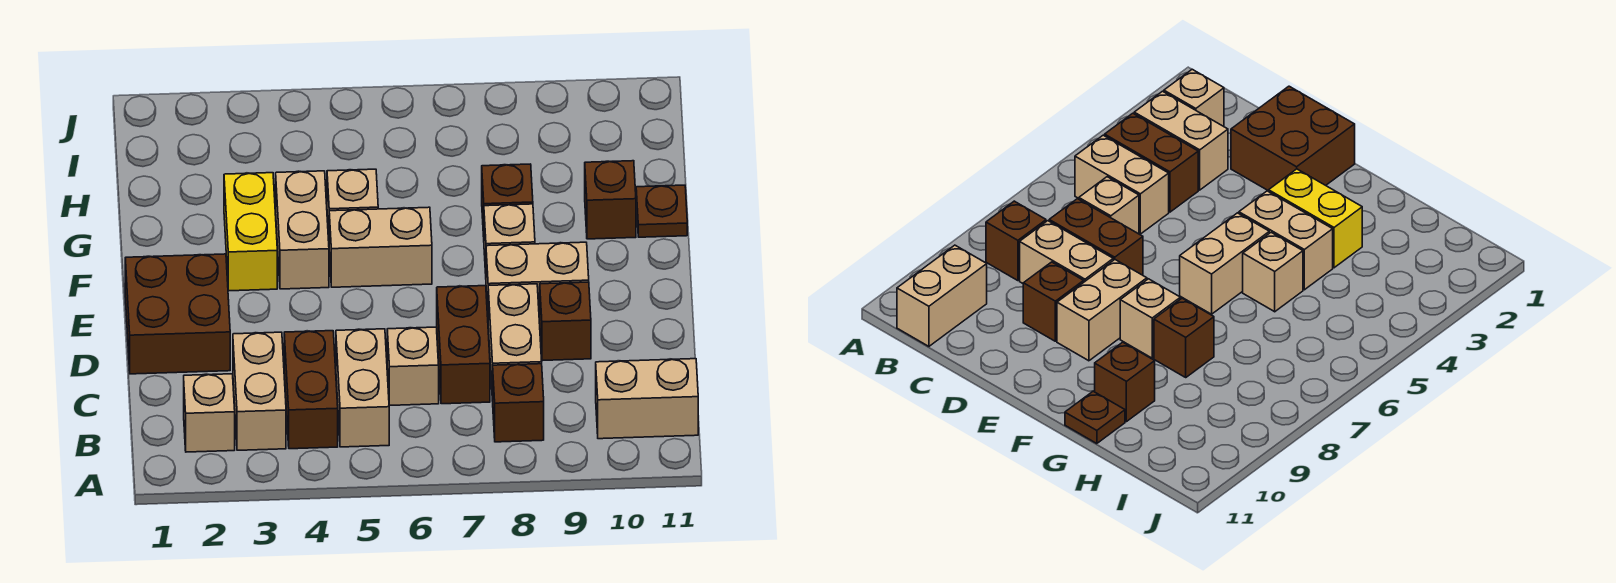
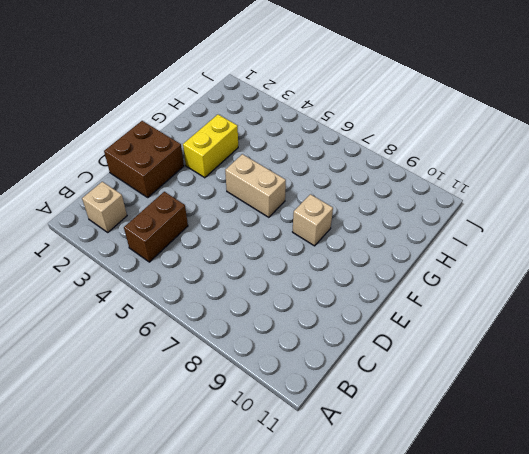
none -> tan brick B3:C3 level 1
none -> tan brick B5:C5 level 1
none -> brown brick B8 level 1

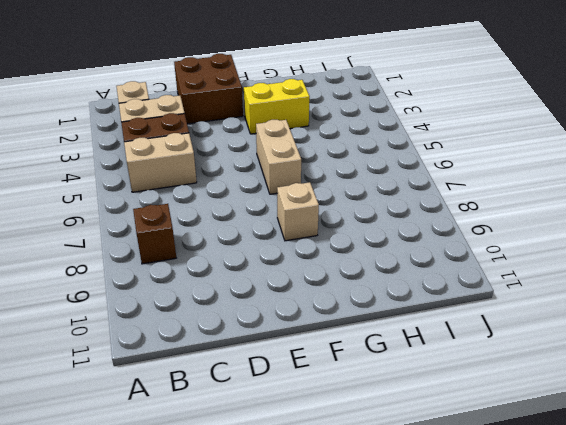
none -> tan brick B10:B11 level 1
none -> tan brick C6 level 1
none -> brown brick C7:D7 level 1

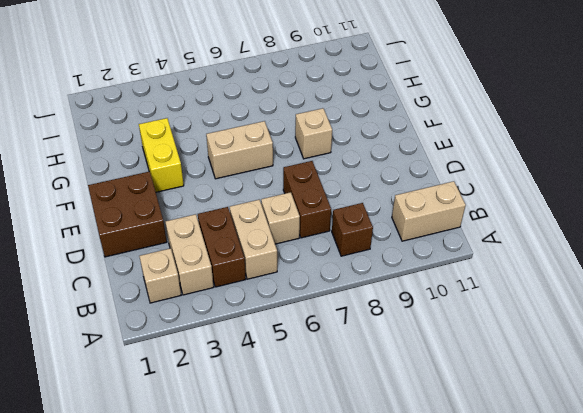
none -> tan brick C8:D8 level 1
none -> brown brick D9 level 1
none -> tan brick E8:E9 level 1

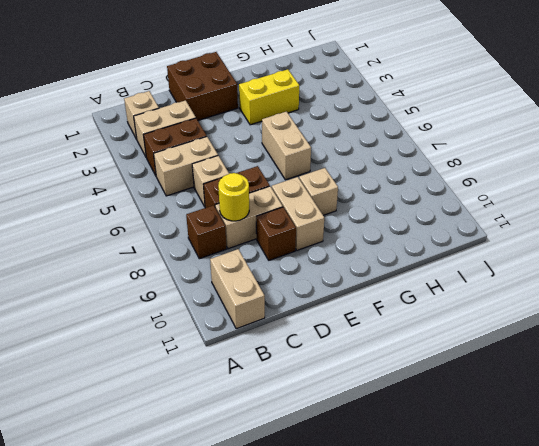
yellow round brick C8 level 2 -> none
none -> tan brick F4:G4 level 1
none -> tan brick G5 level 1
none -> brown brick G8 level 1

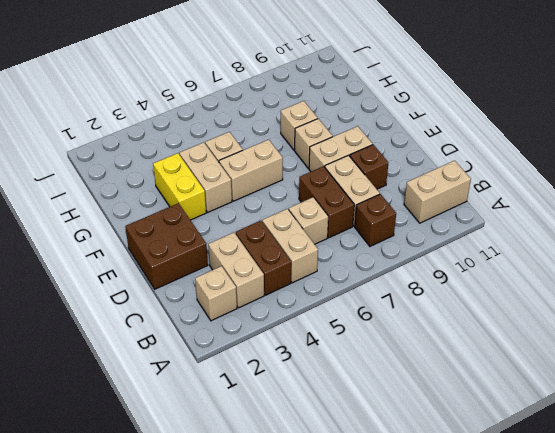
tan brick G8 level 1 -> brown brick G8 level 1
none -> brown brick G10 level 1
none -> brown plate G11 level 1

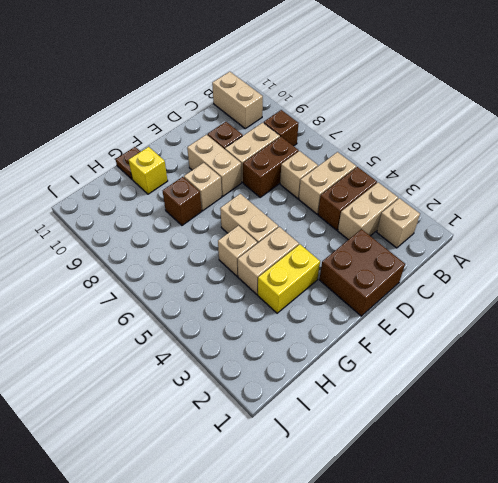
yellow brick G10 level 1 -> brown brick G10 level 1

